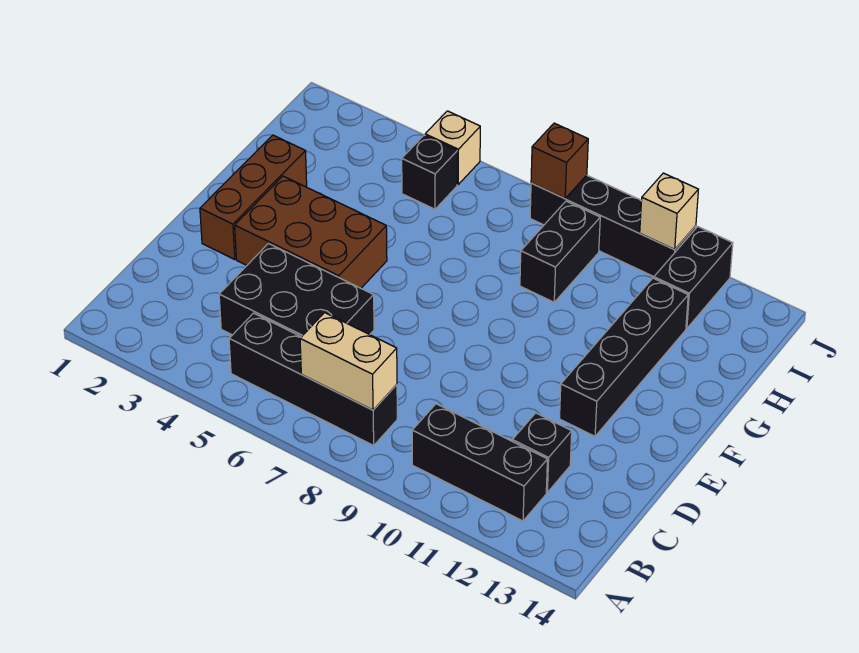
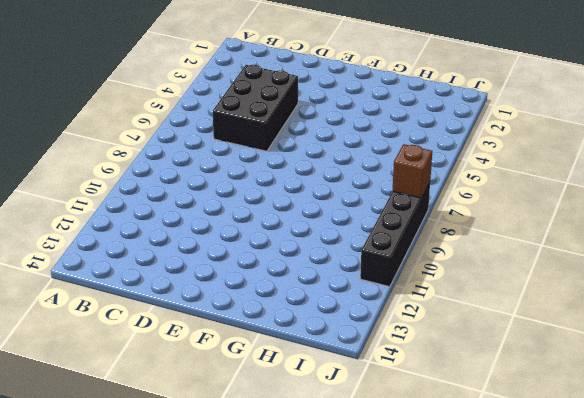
none -> black brick B5:B8 level 1
none -> black brick B10:B12 level 1
none -> black brick C12 level 1

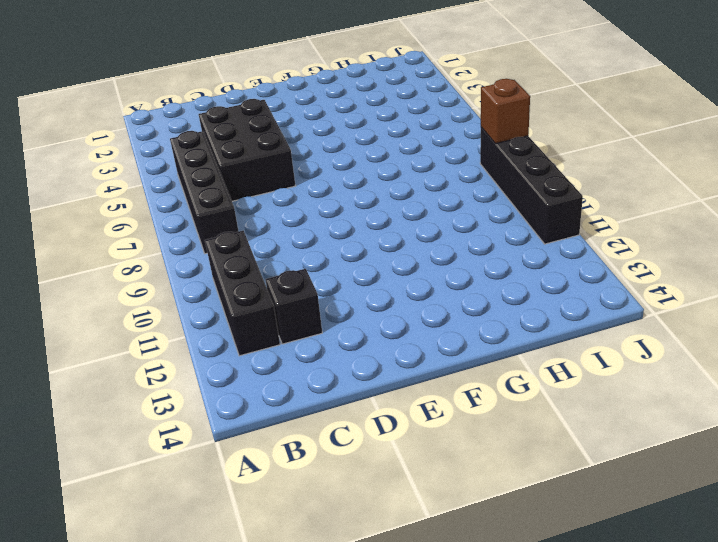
none -> brown brick E2:G2 level 1
none -> brown brick E3:F5 level 1
none -> black brick E12:H12 level 1

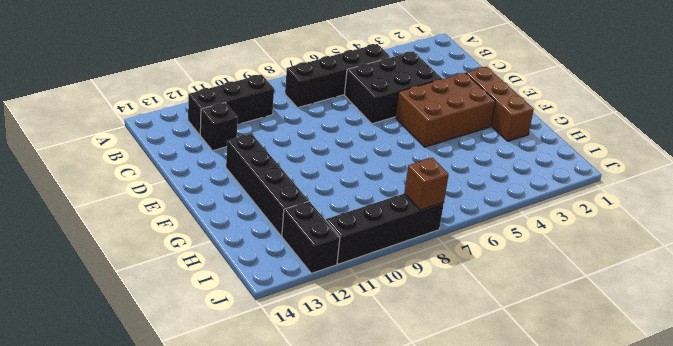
none -> black brick H9:I9 level 1
none -> black brick I5 level 1
none -> tan brick J5 level 1

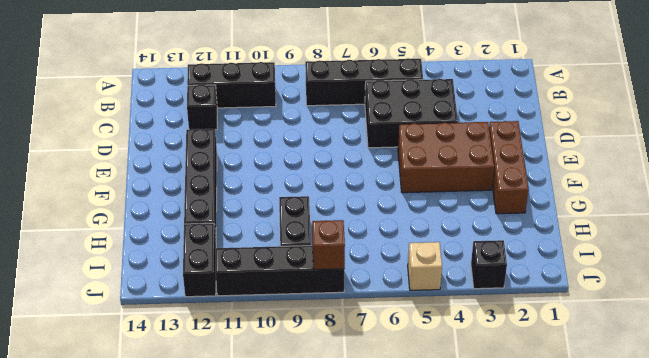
black brick J3 level 1 -> black brick I5 level 1
none -> tan brick B7:B8 level 2
none -> tan brick J11 level 2

